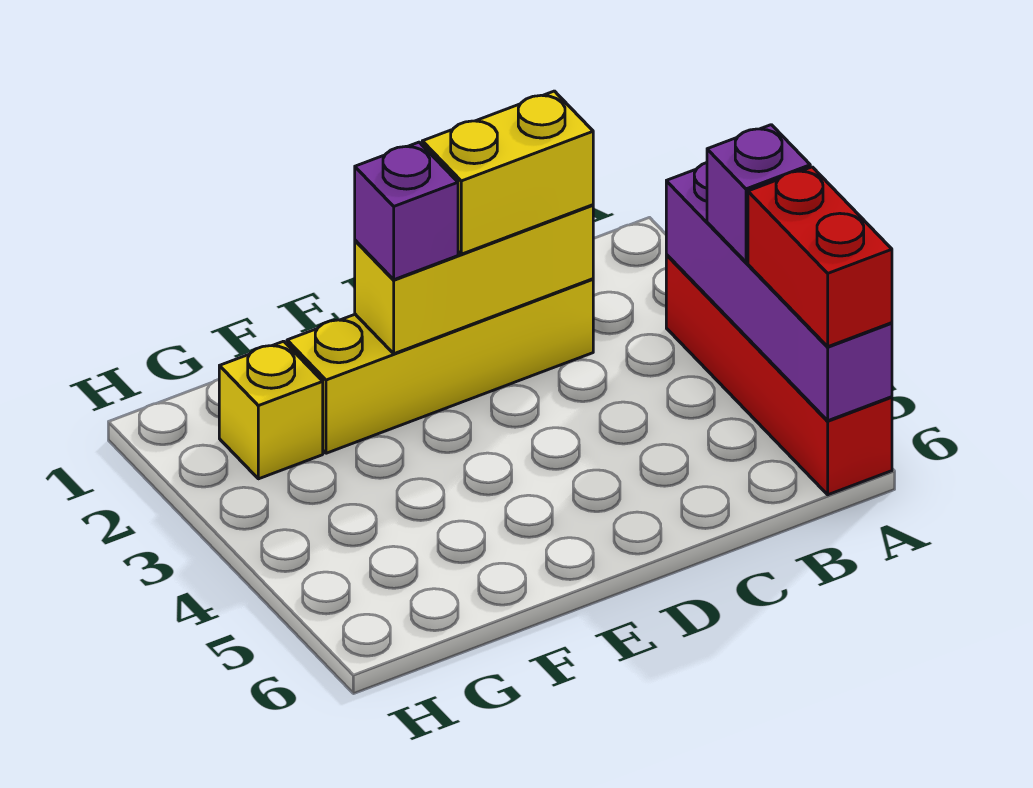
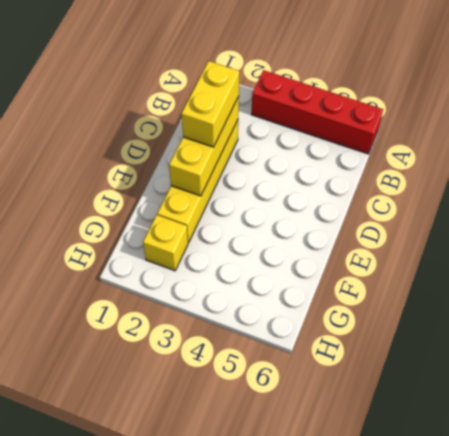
none -> purple brick A3:A6 level 2
none -> purple brick A4 level 3

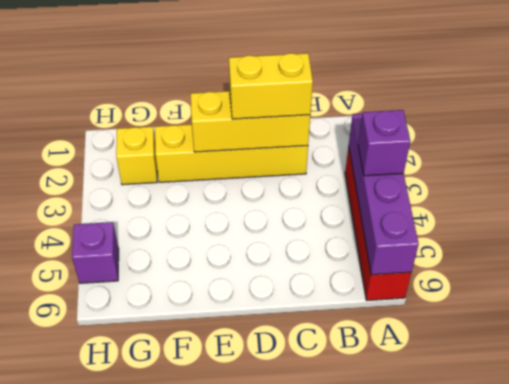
purple brick H5 level 1 -> purple brick E2 level 3
none -> red brick A5:A6 level 3

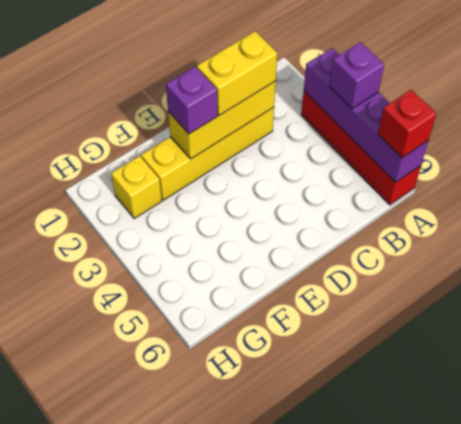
red brick A6 level 3 -> red brick A5:A6 level 3

